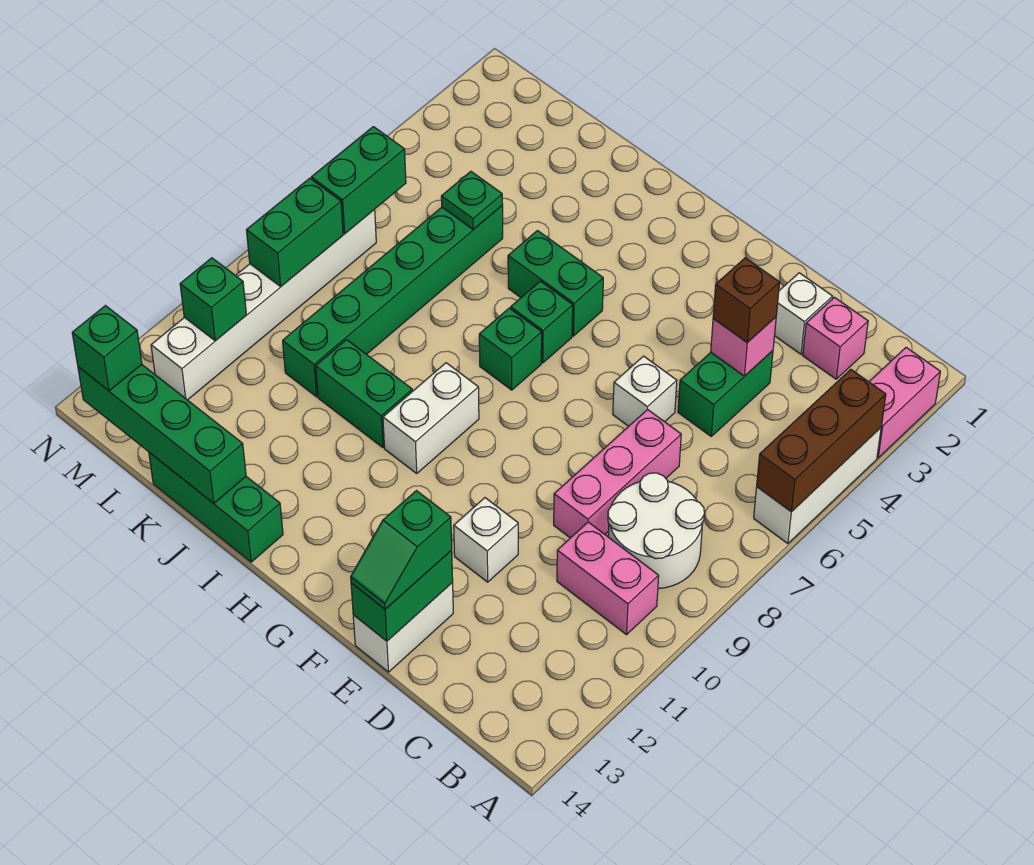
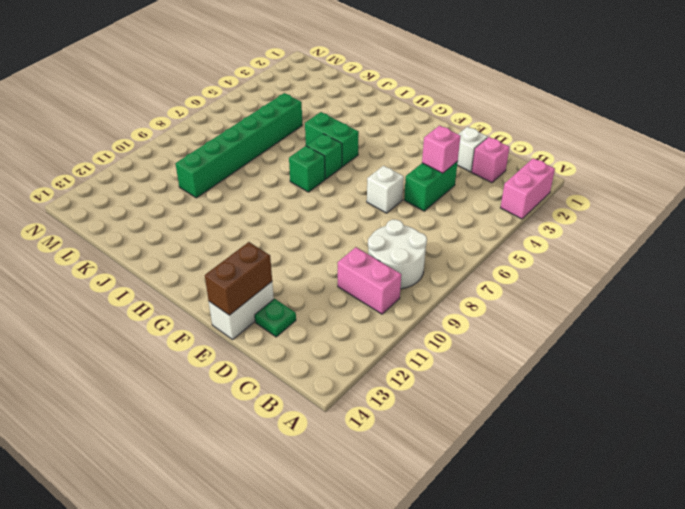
green plate D13 level 1 -> green plate K5 level 2
brown brick E13:E14 level 2 -> green brick E13:E14 level 2
none -> white brick A4:A6 level 1
none -> pink brick D7:D9 level 1
none -> white brick E11 level 1
none -> white brick H9:H10 level 1

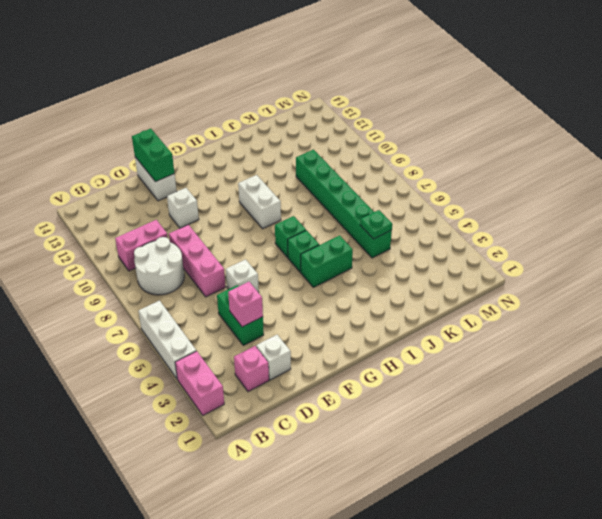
none -> green brick I10:J10 level 1
none -> green brick I14:K14 level 1
none -> white brick M7:M12 level 1
none -> brown brick A4:A6 level 2

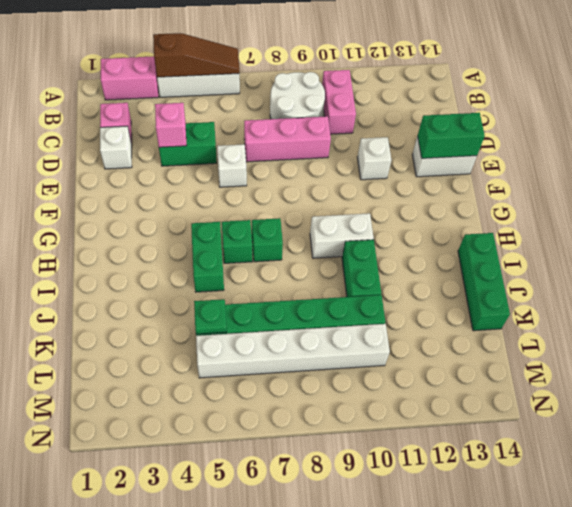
brown slope A4:A6 level 2 top 4 -> brown brick A4:A6 level 2
white brick L5:L10 level 1 -> white brick M7:M12 level 1
none -> green brick J14:M14 level 2
none -> green brick M6:M7 level 2
none -> green brick M8:M9 level 2
none -> green brick M11 level 2

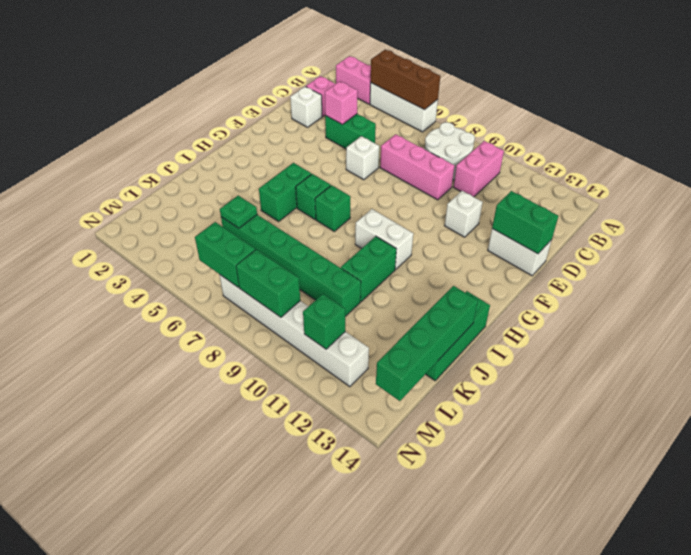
none -> brown brick D4 level 3
none -> green slope E13:E14 level 3 top 13
none -> green brick M14 level 3

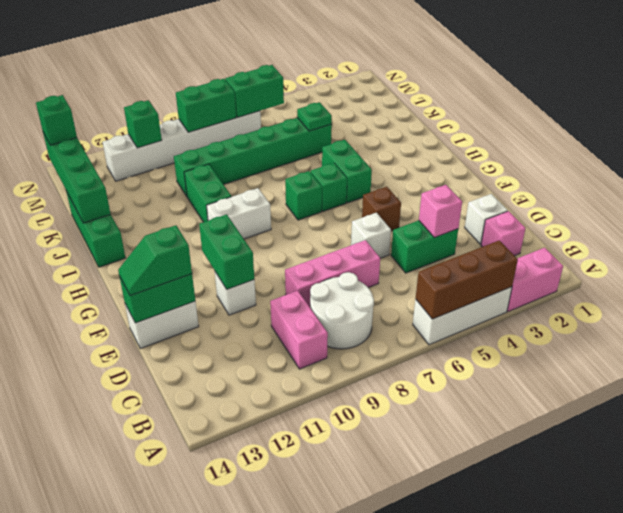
green brick E11:F11 level 2 -> none
brown brick F5 level 1 -> brown brick D4 level 3

